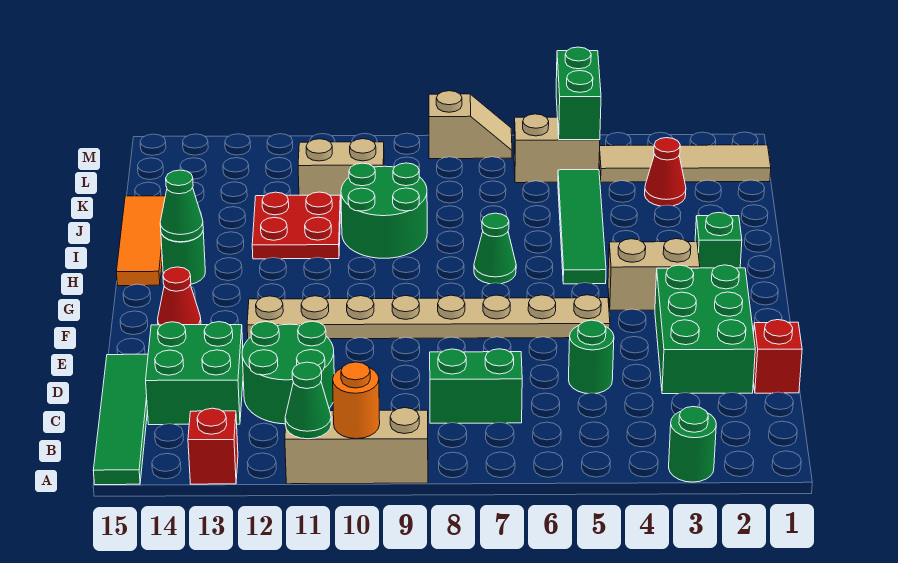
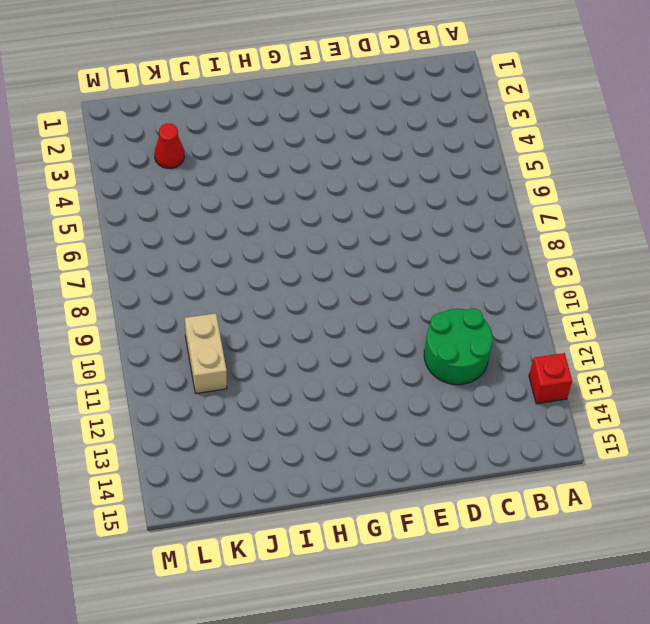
none -> green round brick A3 level 1
none -> tan brick A9:A11 level 1
none -> green tile A15:D15 level 1

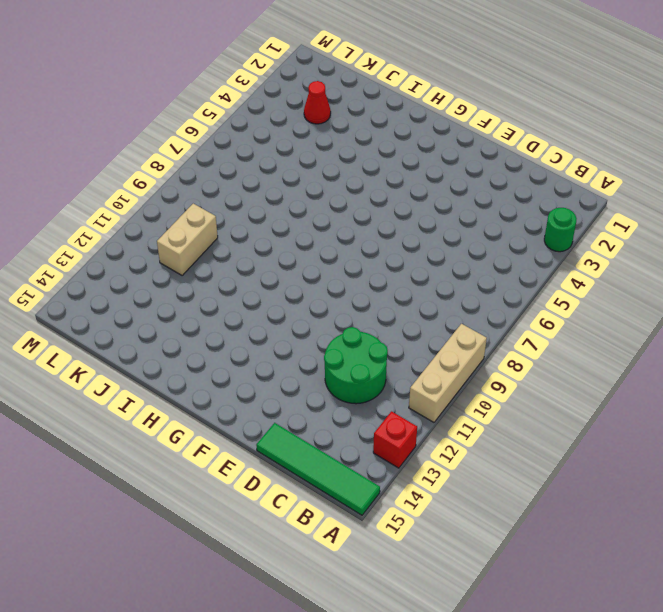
none -> green brick C7:C8 level 1
none -> green brick C13:D14 level 1
none -> red brick D1 level 1

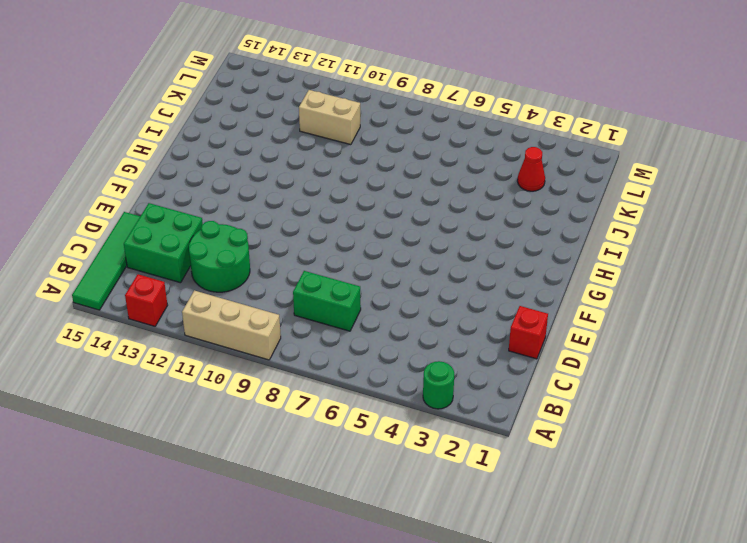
none -> green brick D2:F3 level 1
none -> green round brick D5 level 1
none -> tan plate F5:F12 level 1

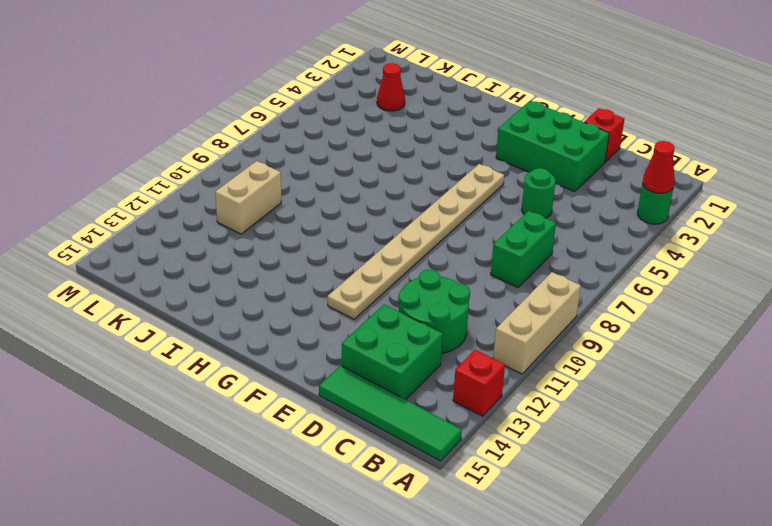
red cone A3 level 2 -> red cone F14 level 1
none -> tan brick G3:G4 level 1
none -> green brick H2 level 1
none -> green tile H5:K5 level 1

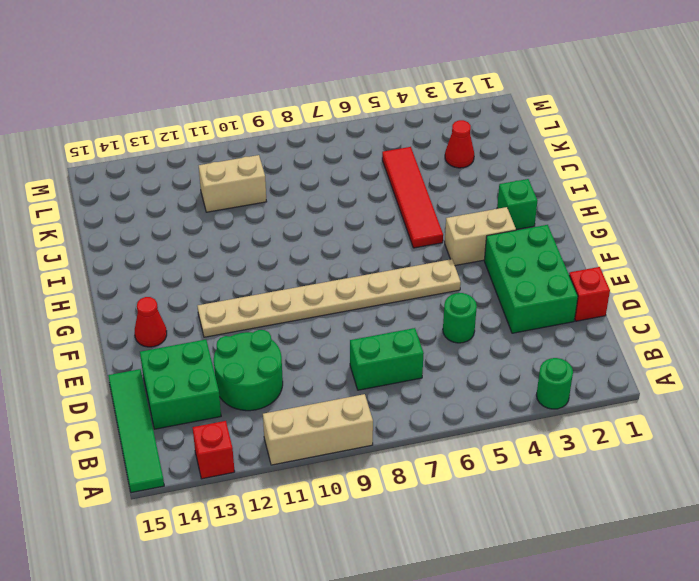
red tile H5:K5 level 1 -> green tile H5:K5 level 1
none -> green cone H7 level 1
none -> green round brick H14 level 1
none -> orange tile H15:J15 level 1

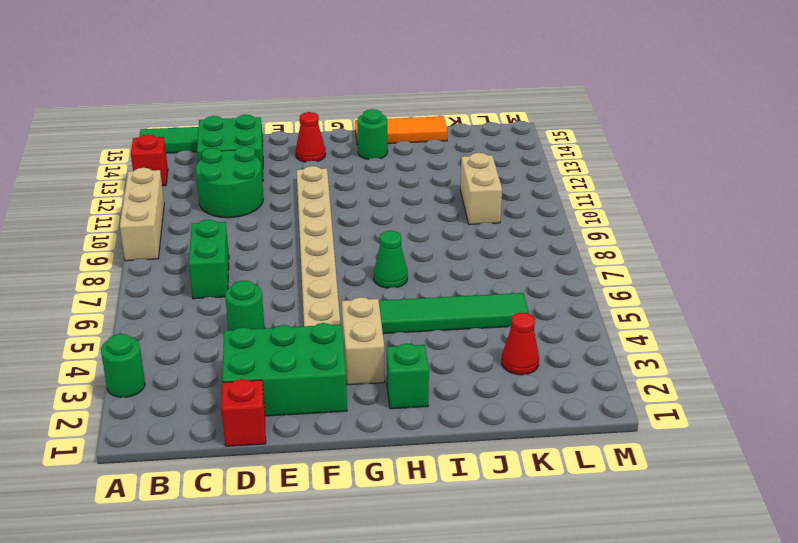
none -> green round brick I9:J10 level 1
none -> red plate I11:J12 level 1
none -> tan tile L1:L4 level 1

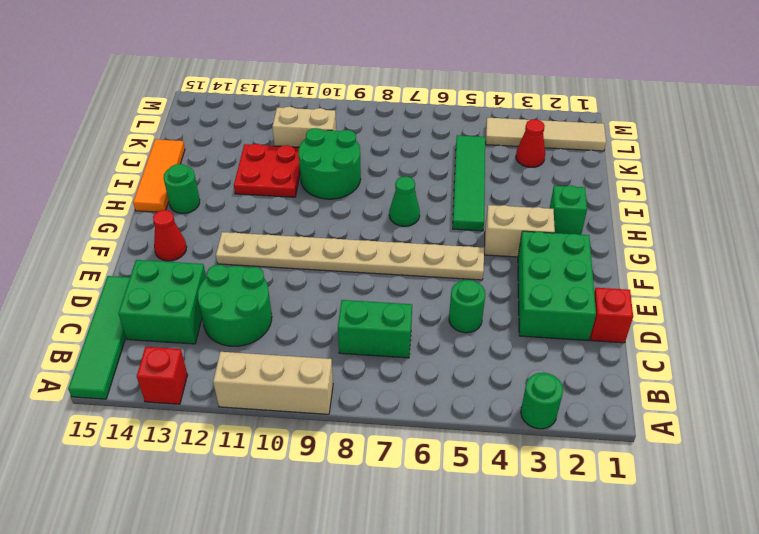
none -> tan brick L5:L6 level 1
none -> tan slope M7:M8 level 1 top 8
none -> orange round brick A10 level 2

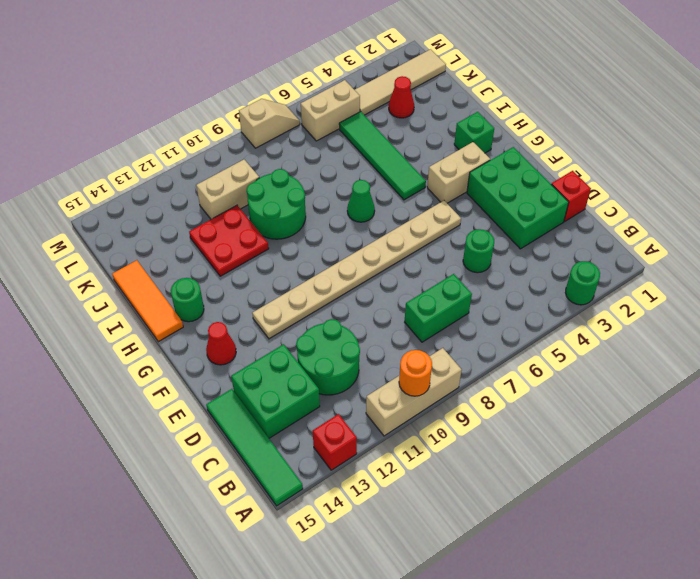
none -> green cone A11 level 2
none -> green cone H14 level 2
none -> green brick L5:M5 level 2

